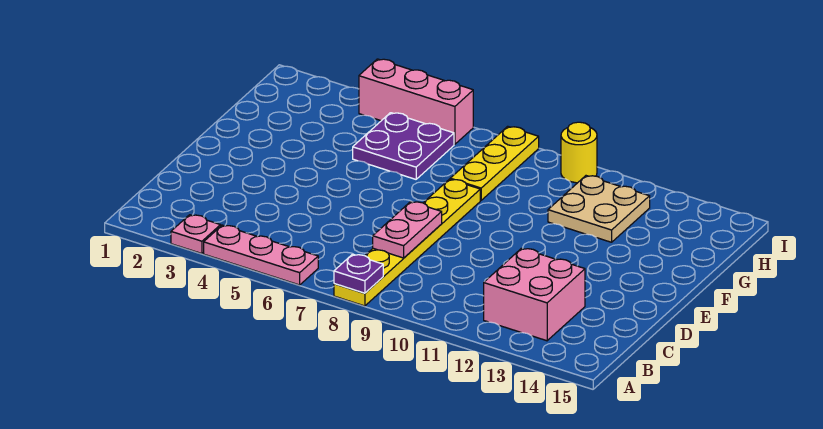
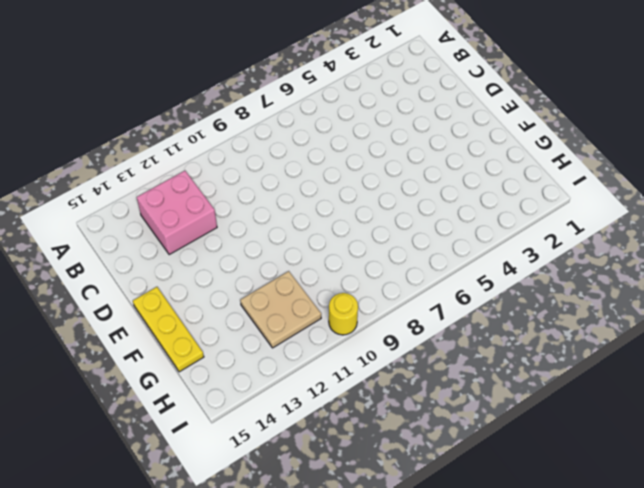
yellow plate E15:G15 level 1 -> yellow plate G8:I8 level 1
none -> pink plate A3 level 1
none -> pink plate A4:A6 level 1

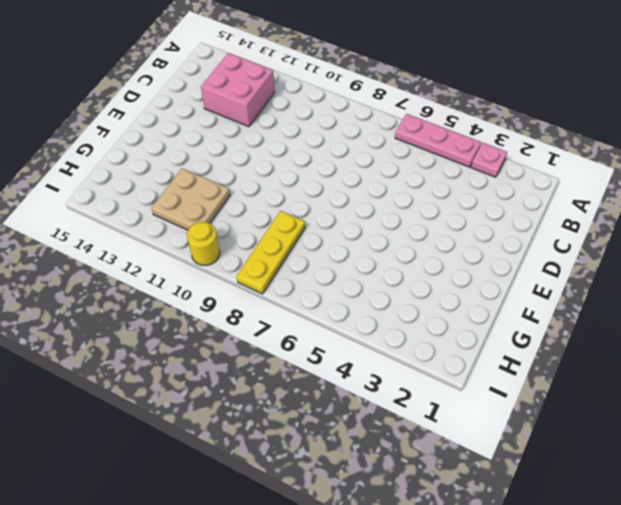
none -> yellow plate A8:F8 level 1
none -> purple plate G5:H6 level 1

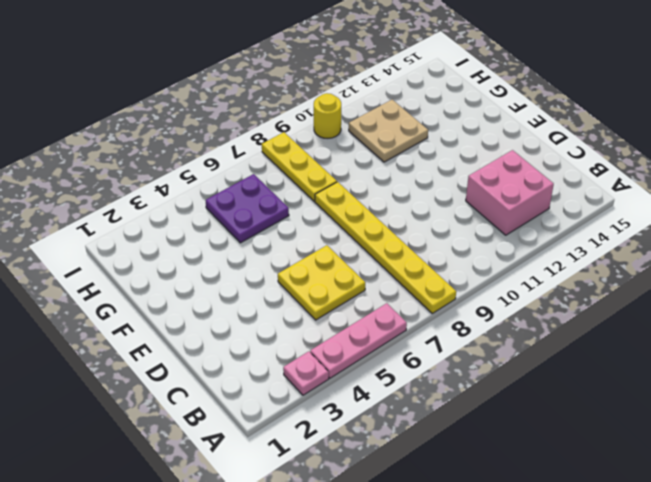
yellow plate C5:D6 level 1 -> none
none -> pink brick I4:I6 level 1
none -> purple plate A8 level 2

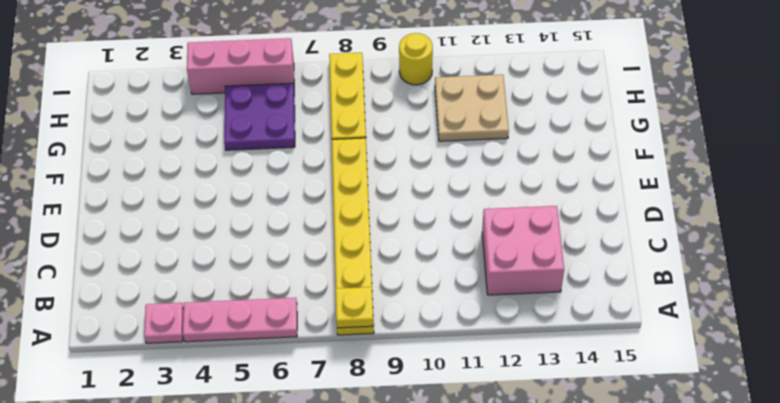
yellow plate A8 level 2 -> purple plate A8 level 2
none -> pink plate C8:D8 level 2

